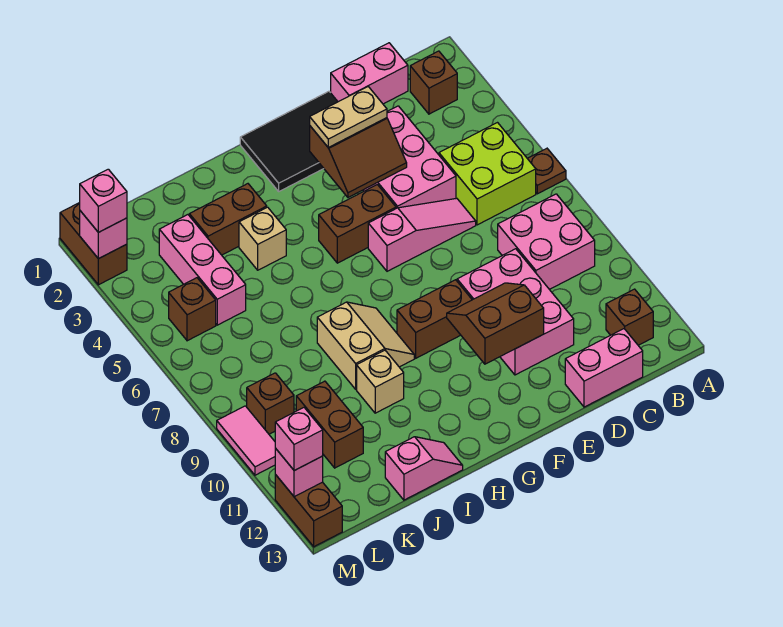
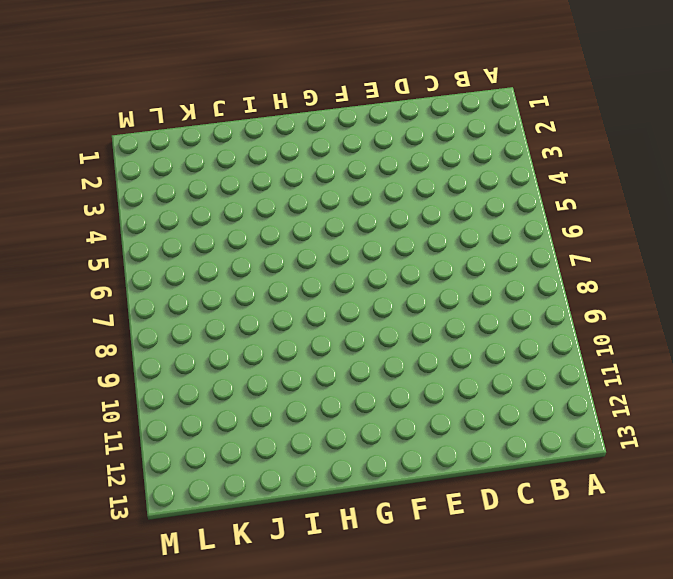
none -> brown plate A6 level 1
none -> brown brick B2 level 1
none -> lime brick B5:C6 level 1
none -> pink brick B8:C9 level 1

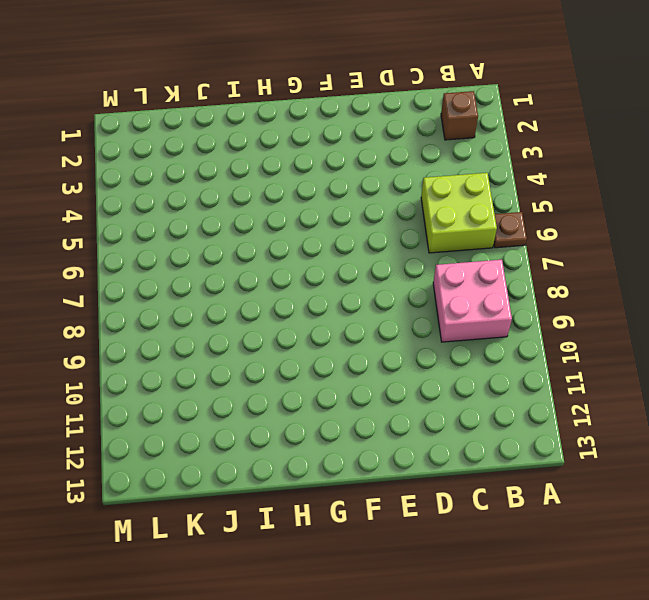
none -> brown brick B12 level 1
none -> pink brick C1:D1 level 1
none -> pink brick C13:D13 level 1
none -> pink brick D3:E5 level 1

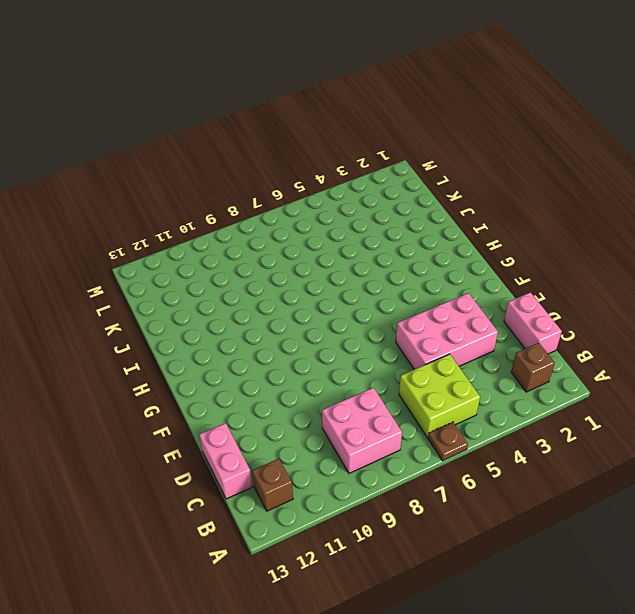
none -> pink slope D6:F6 level 1 top F
none -> pink brick D9:E11 level 1
none -> black tile E1:G2 level 1
none -> brown brick F5:G5 level 1

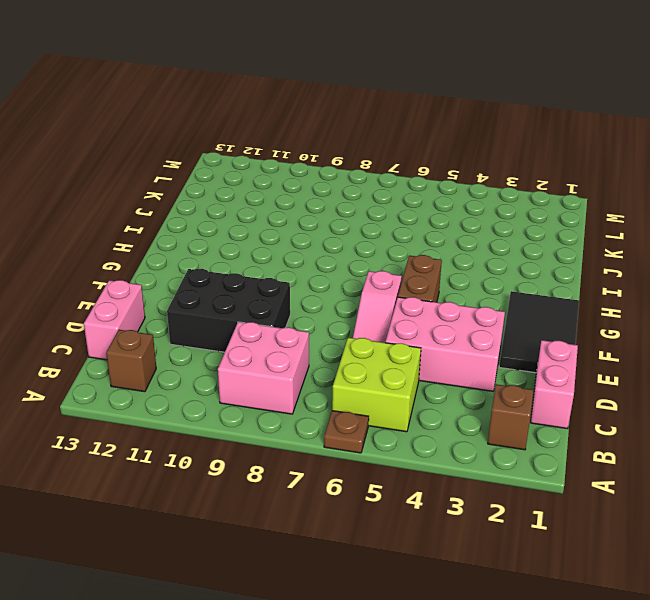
black brick D9:E11 level 1 -> pink brick D9:E11 level 1
none -> brown brick F9:G9 level 1
none -> tan slope H8:I9 level 1 top I
none -> brown brick I3:J3 level 1
none -> tan brick I4 level 1

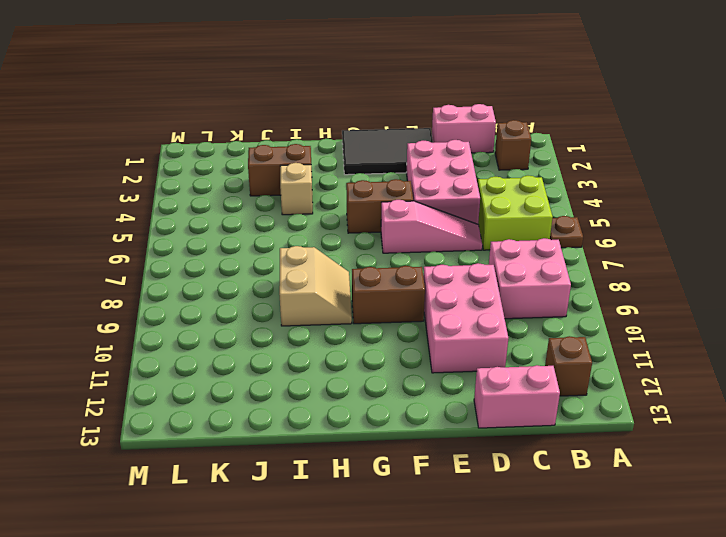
none -> tan brick I10 level 1
none -> pink slope I13:J13 level 1 top J
none -> pink brick K3:K5 level 1
none -> brown brick K10:K11 level 1

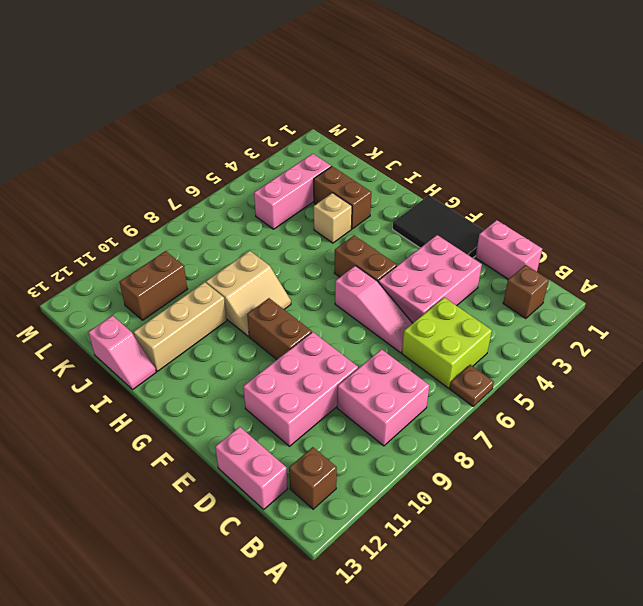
tan brick I10:I12 level 1 -> tan brick I10 level 1
none -> brown brick L5 level 1
none -> brown brick L9 level 1
none -> brown brick M1:M2 level 1
none -> pink tile M9:M10 level 1

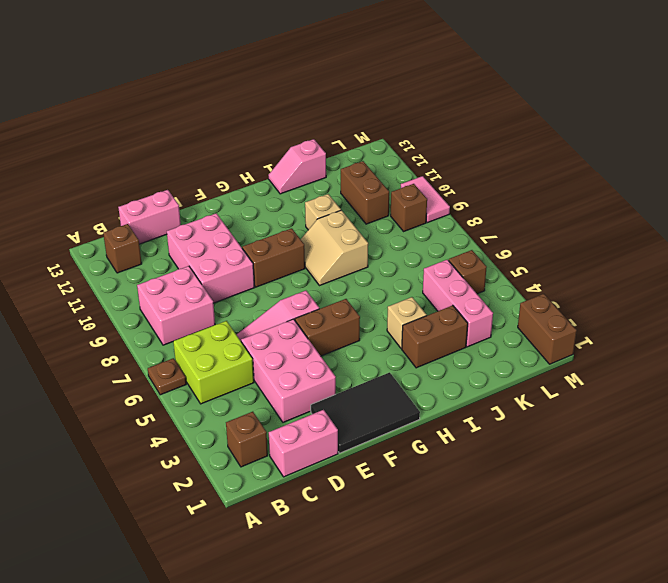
none -> brown brick M12:M13 level 1
none -> brown slope E3:F4 level 2 top 3
none -> brown slope E10:F11 level 2 top 11
none -> pink brick M2 level 2

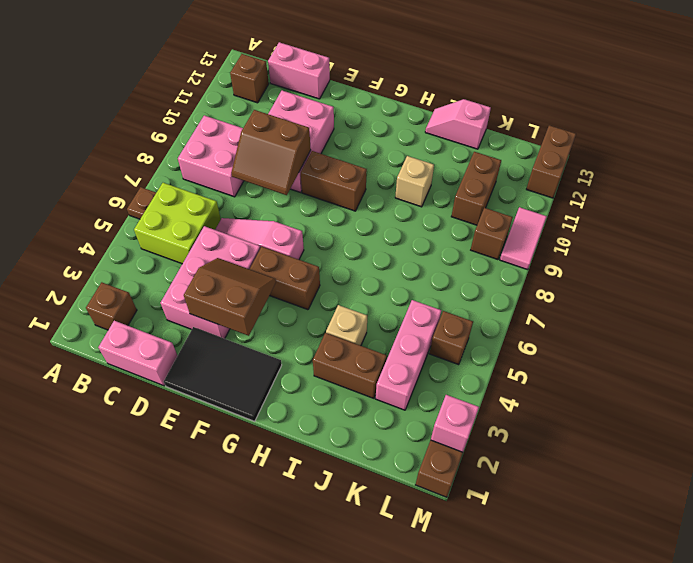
brown slope D8:E9 level 2 top 9 -> brown slope E10:F11 level 2 top 11
none -> tan slope H8:I9 level 1 top I
none -> pink brick M12 level 2
none -> tan plate E3:F3 level 3
none -> pink brick M2 level 3

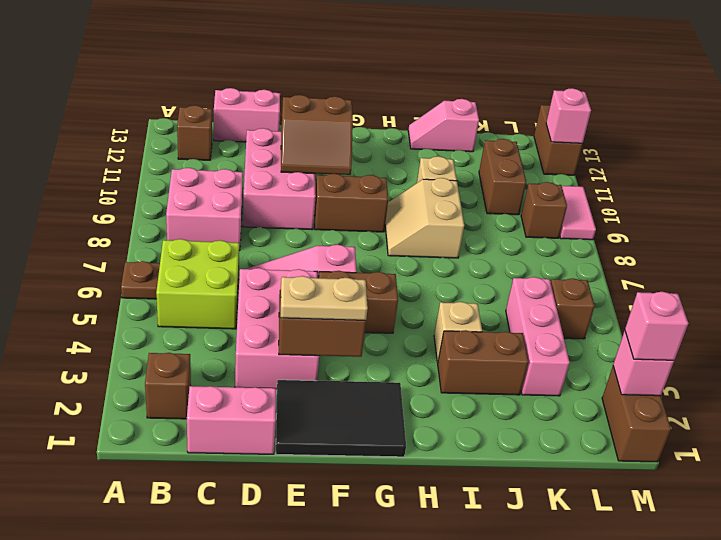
none -> pink brick M12 level 3

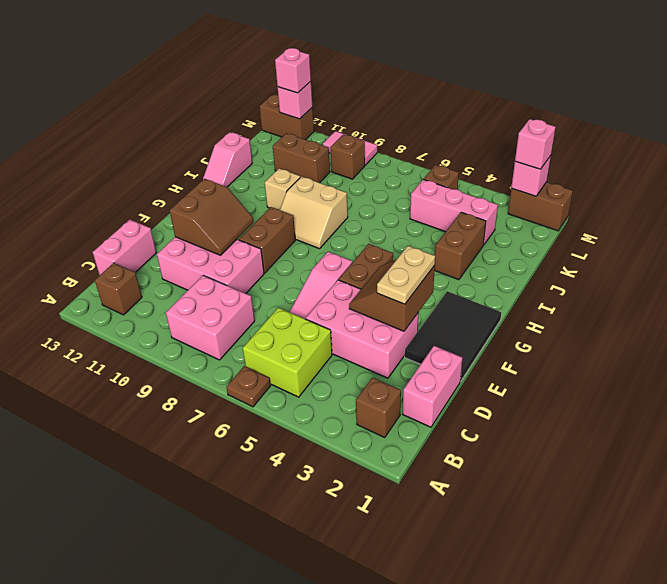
none -> tan brick I4 level 1

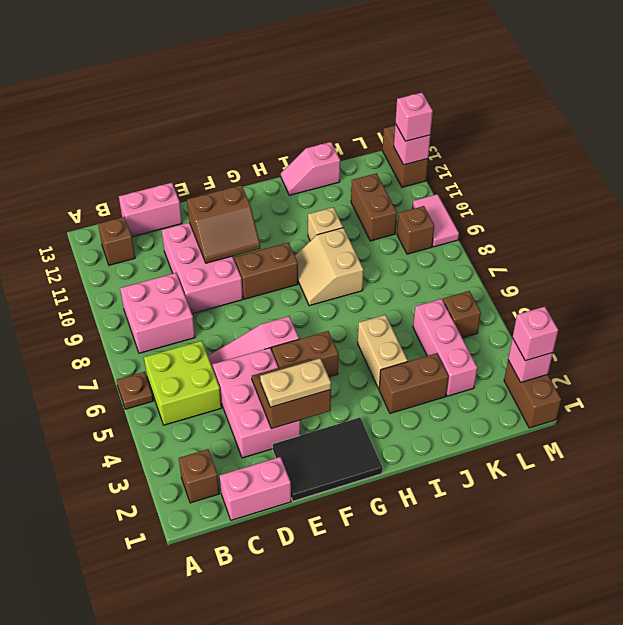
tan brick I4:I5 level 1 -> tan brick I4 level 1

